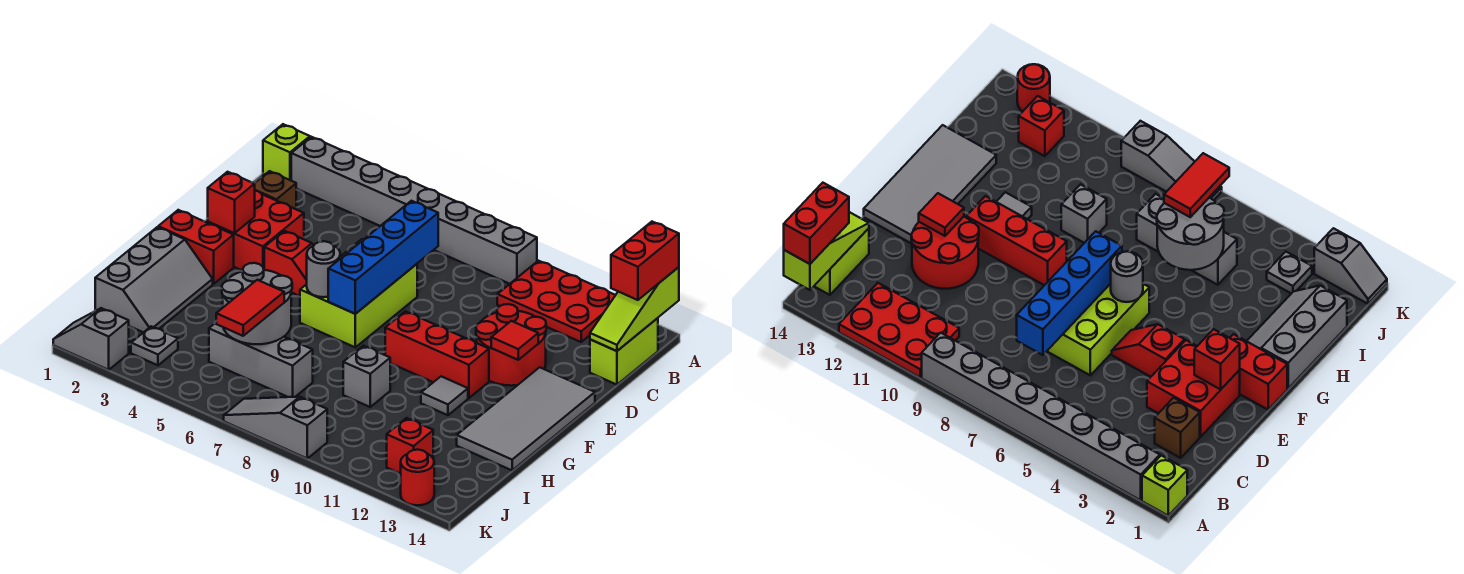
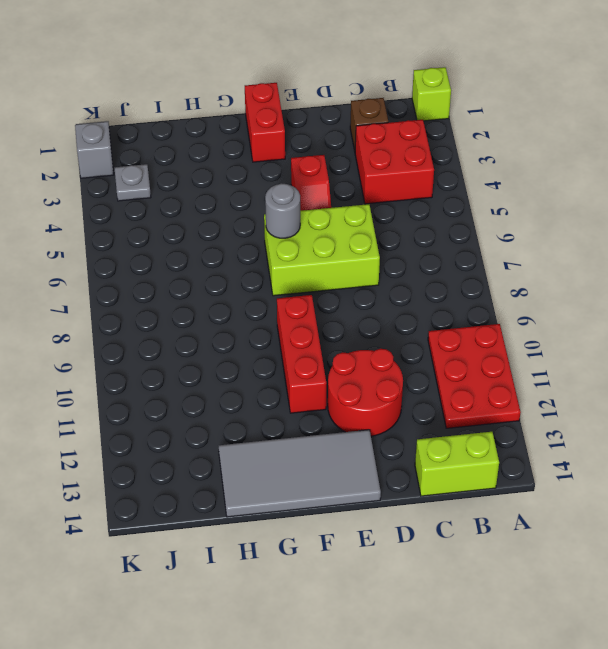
red brick B3:C4 level 1 -> red brick D2:E3 level 1
none -> grey brick A2:A9 level 1
none -> grey slope G1:I2 level 1 top 1
none -> grey tile G11 level 1

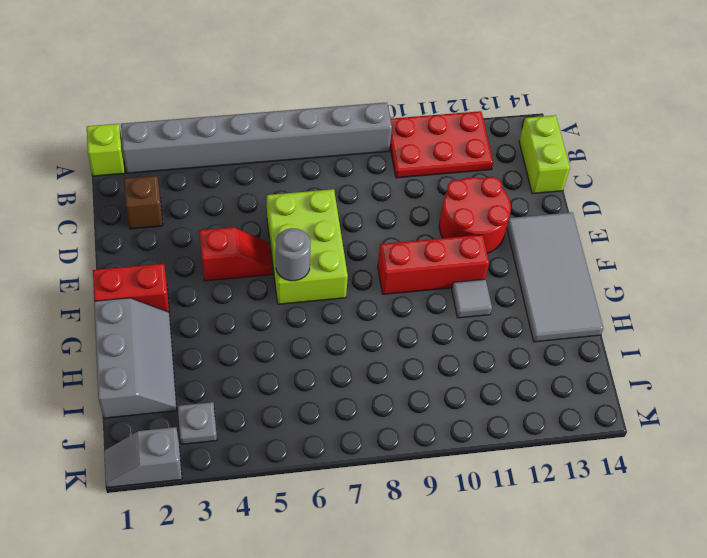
none -> red brick D2:E3 level 1
none -> grey brick H9 level 1
none -> grey brick I5:I7 level 1

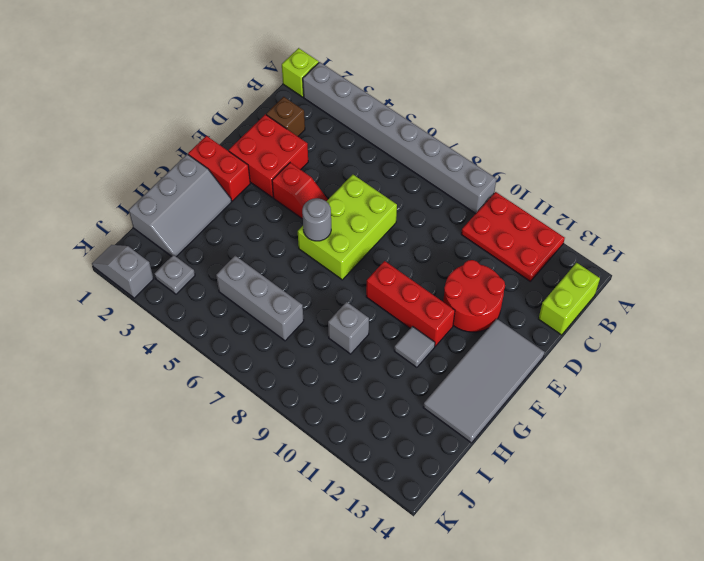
none -> red brick J12 level 1
none -> grey slope K7:K9 level 1 top 9
none -> red round brick K13 level 1

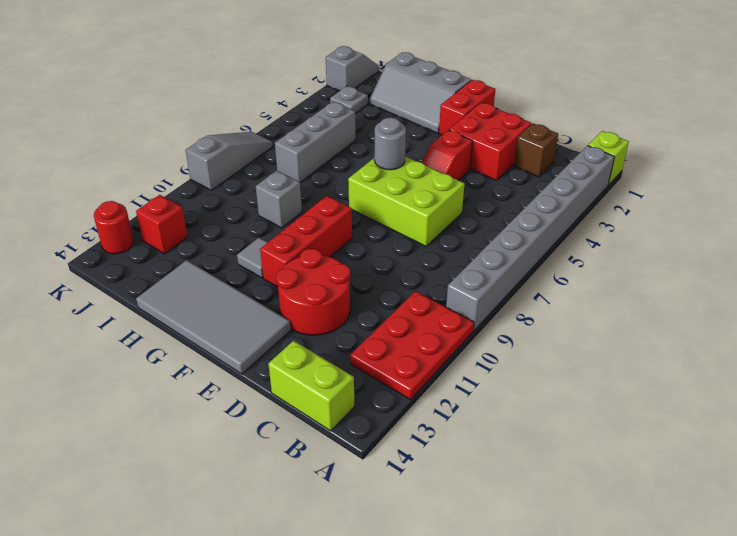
none -> lime slope A14:C14 level 2 top A
none -> blue brick C7:F7 level 2
none -> red brick E2 level 2

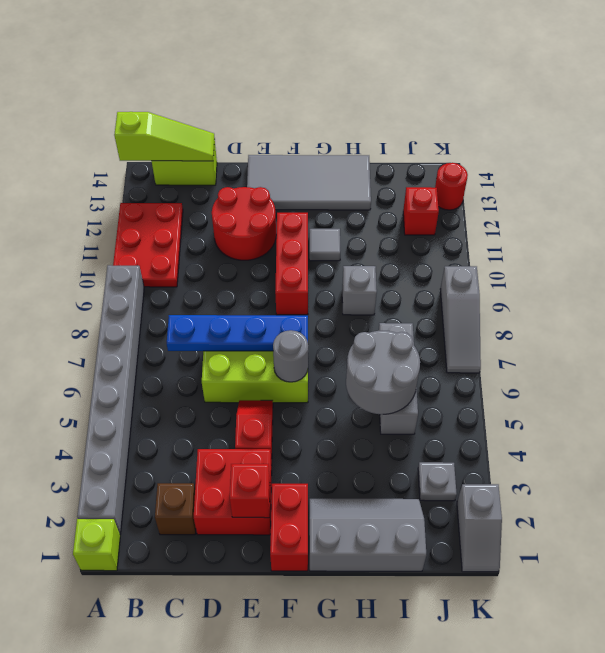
blue plate C7:F7 level 2 -> blue brick C7:F7 level 2
none -> red tile E12 level 2
none -> red brick A14:B14 level 3
none -> red tile I6:J6 level 3

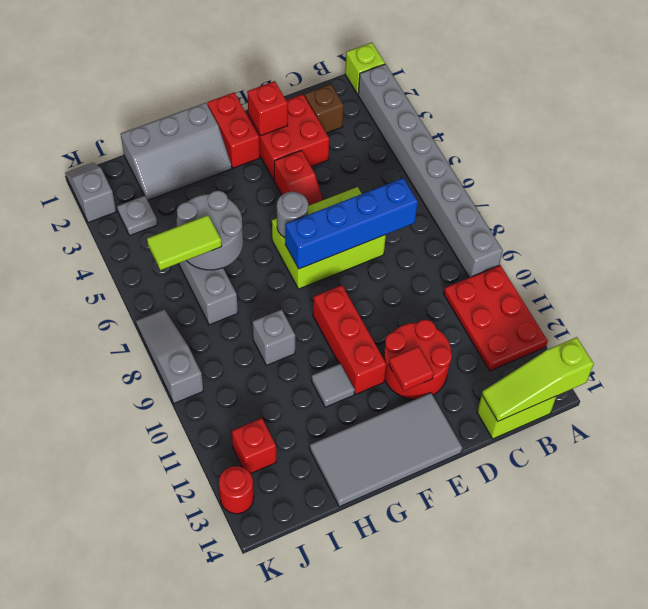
lime tile I6:J6 level 3 -> red tile I6:J6 level 3
none -> red brick A14:B14 level 3

